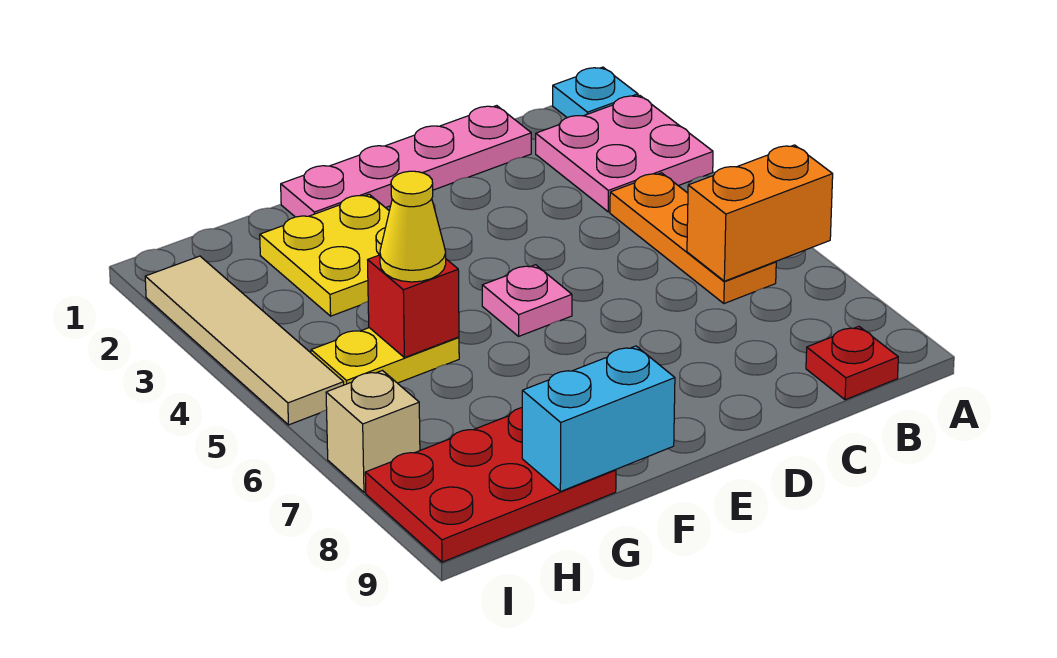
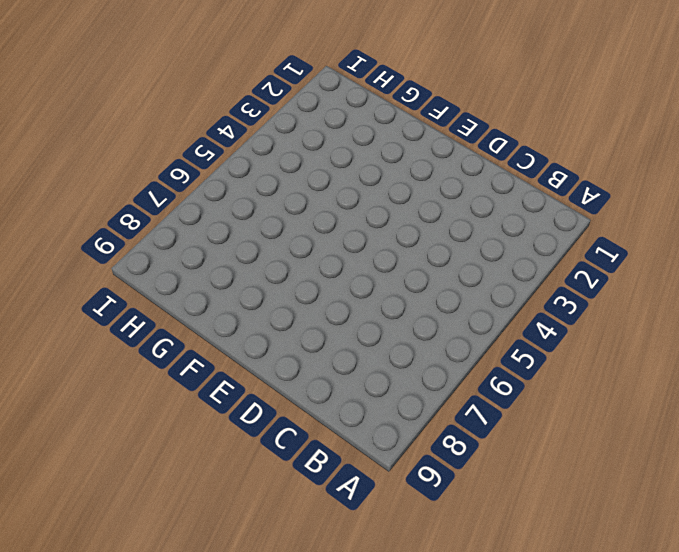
none -> cyan plate A1 level 1
none -> pink plate A2:B3 level 1
none -> orange plate B4:B6 level 1

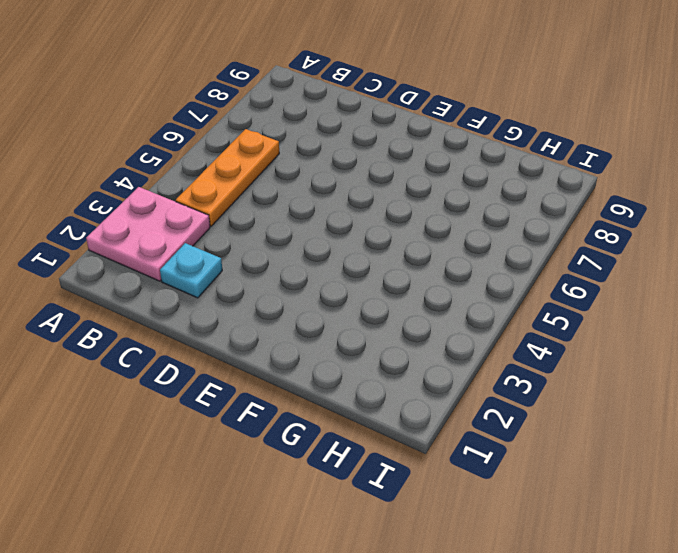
cyan plate C2 level 1 -> cyan plate A1 level 1
none -> red plate B9 level 1
none -> pink plate C1:F1 level 1
none -> pink plate E5 level 1

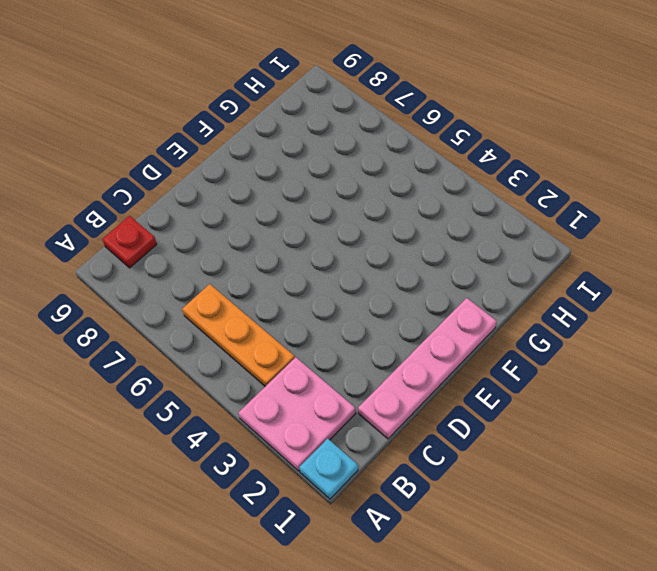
none -> pink plate E5 level 1
none -> yellow plate F2:G3 level 1
none -> yellow plate G5:H5 level 1

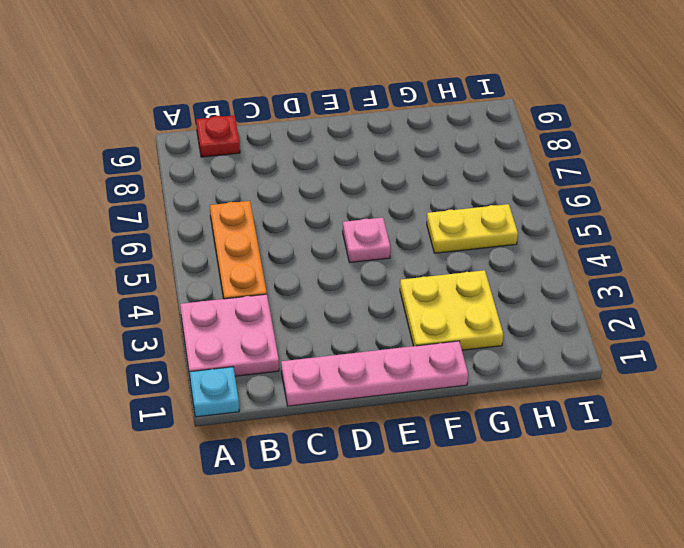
none -> red plate G8:I9 level 1
none -> tan tile I2:I5 level 1
none -> tan brick I7 level 1

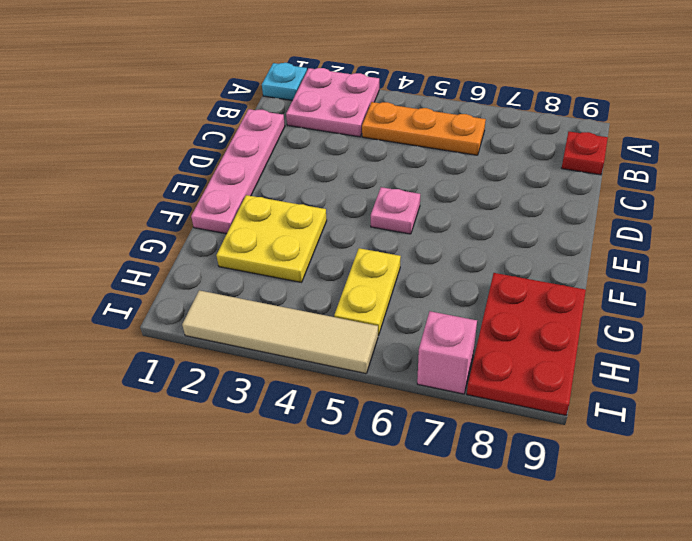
pink brick I7 level 1 -> tan brick I7 level 1
none -> orange brick A6:B6 level 2
none -> cyan brick F9:G9 level 2
none -> red brick G5 level 2

